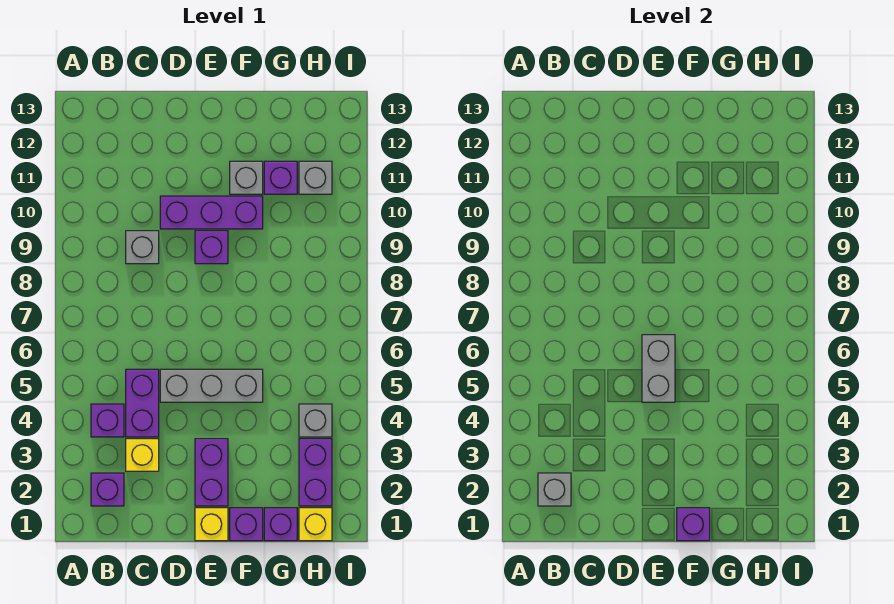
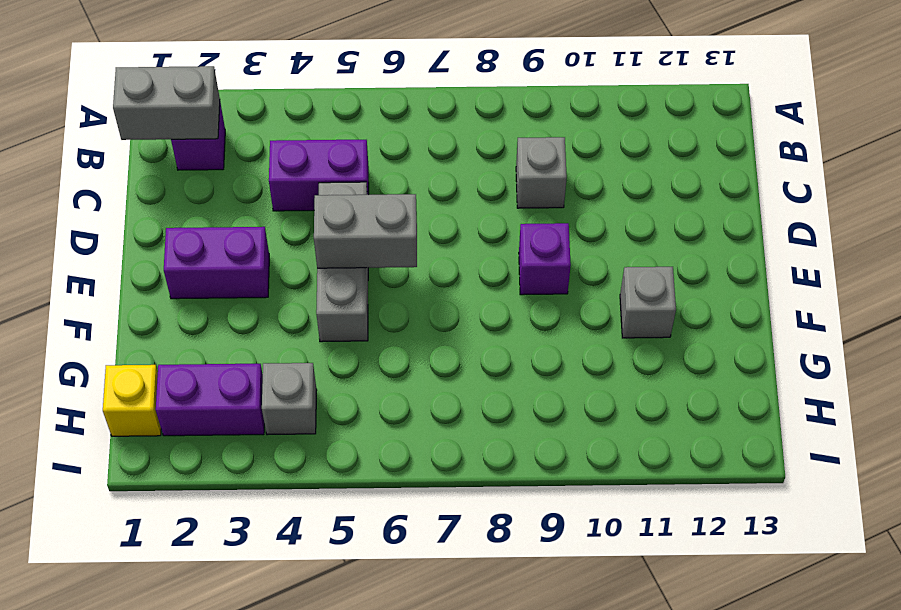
grey brick B1:B2 level 2 -> grey brick B2 level 2
none -> purple brick B4 level 1
none -> yellow brick C3 level 1
none -> purple brick D10:F10 level 1

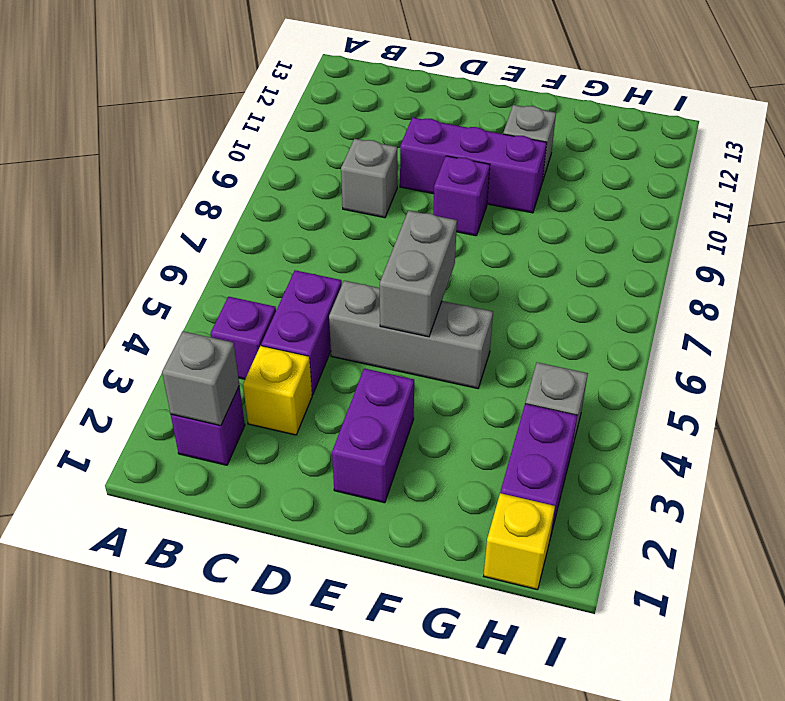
none -> yellow brick E1 level 1
none -> purple brick F1 level 1
none -> purple brick G1 level 1

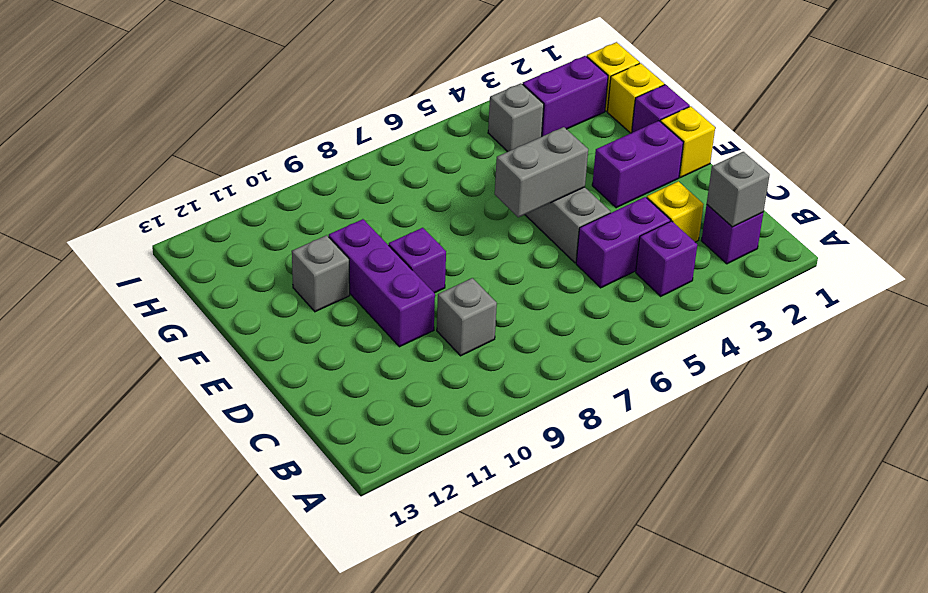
yellow brick G1 level 1 -> purple brick G1 level 1
none -> purple brick G11 level 1
none -> grey brick H11 level 1
none -> purple brick F1 level 2

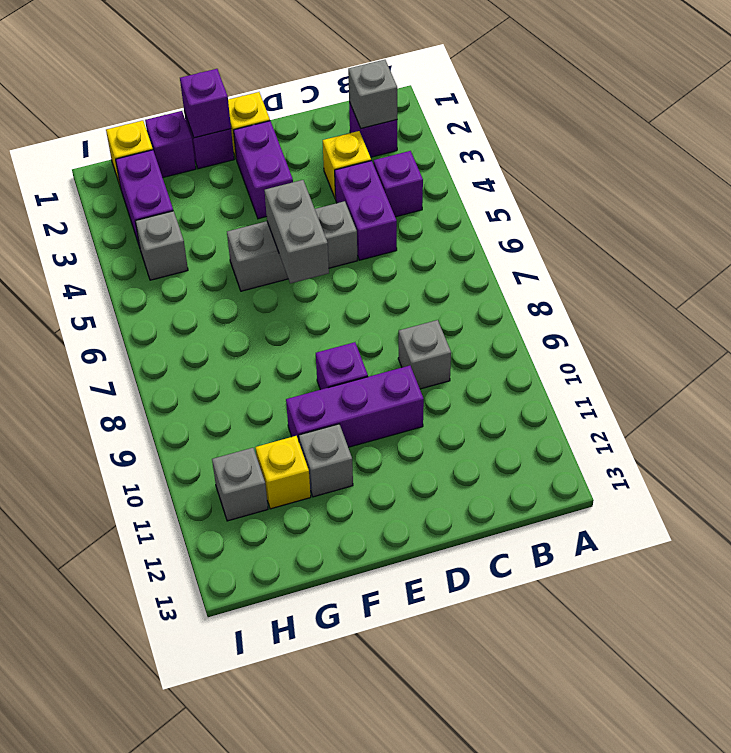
yellow brick G11 level 1 -> purple brick G11 level 1

